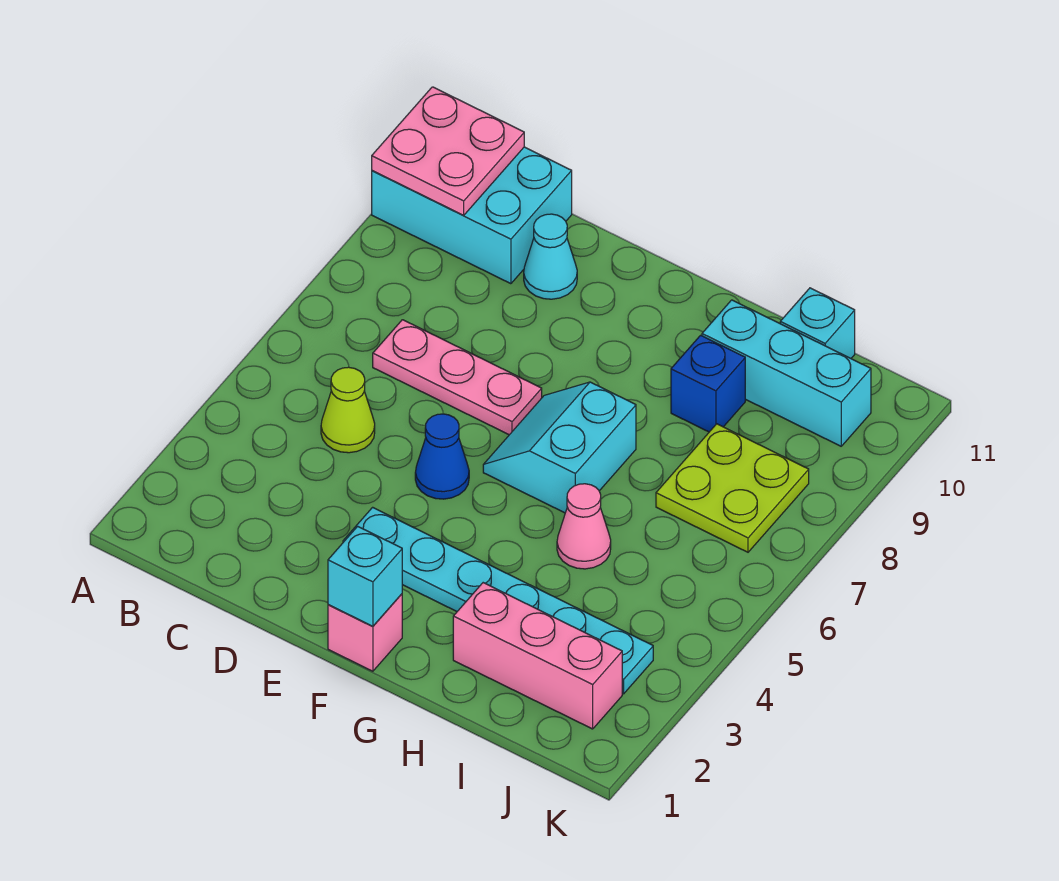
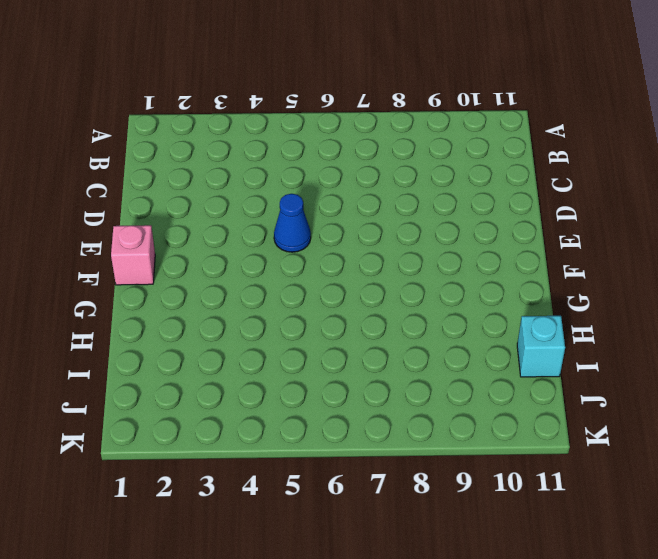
none -> cyan brick A10:C11 level 1
none -> lime cone C5 level 1
none -> pink plate C7:E7 level 1

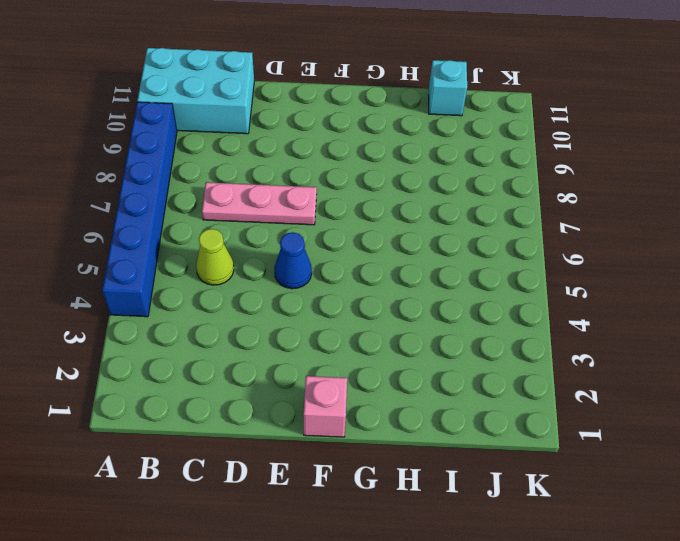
blue brick A4:A9 level 1 -> none
none -> cyan cone D10 level 1
none -> cyan plate E3:J3 level 1
none -> cyan slope F6:G7 level 1 top G

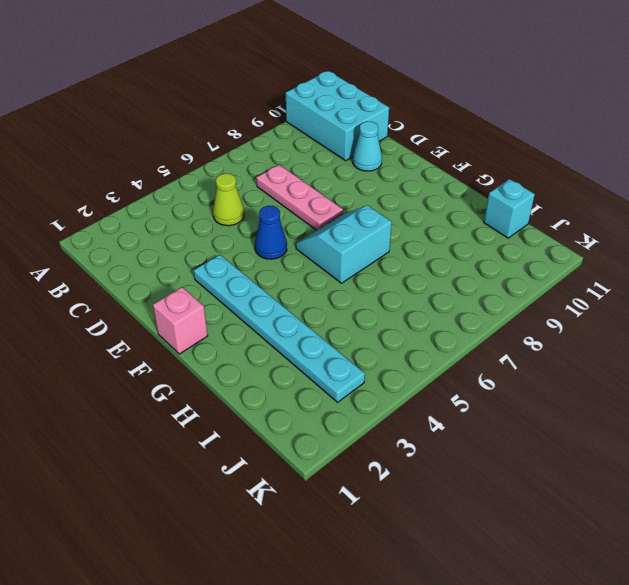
none -> pink brick H2:J2 level 1
none -> pink cone H5 level 1
none -> blue brick H9 level 1

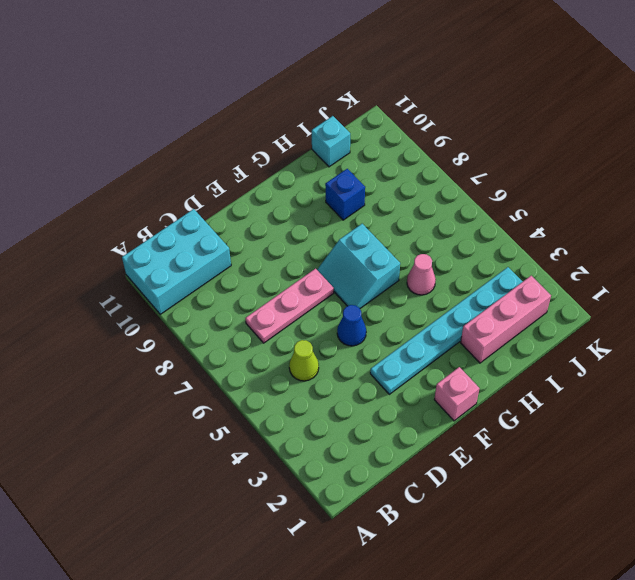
none -> cyan cone D10 level 1
none -> cyan brick H10:J10 level 1
none -> lime plate I7:J8 level 1

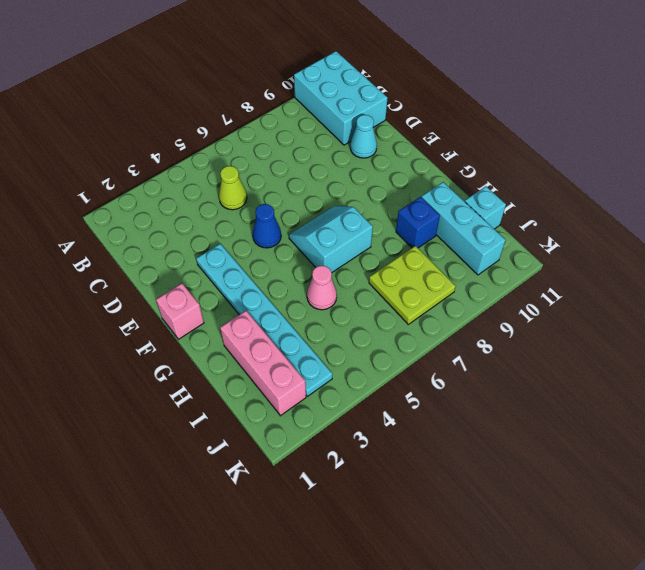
none -> pink plate C7:E7 level 1
none -> pink plate A10:B11 level 2
none -> cyan brick F1 level 2

